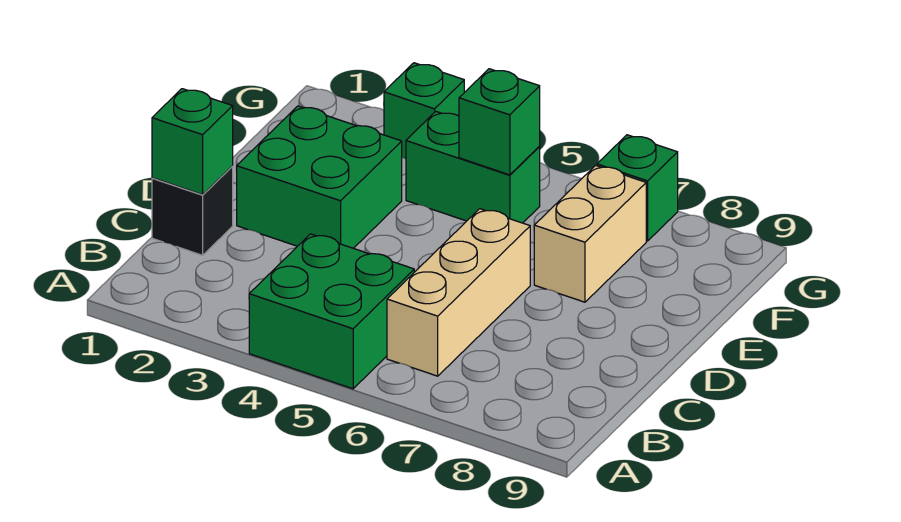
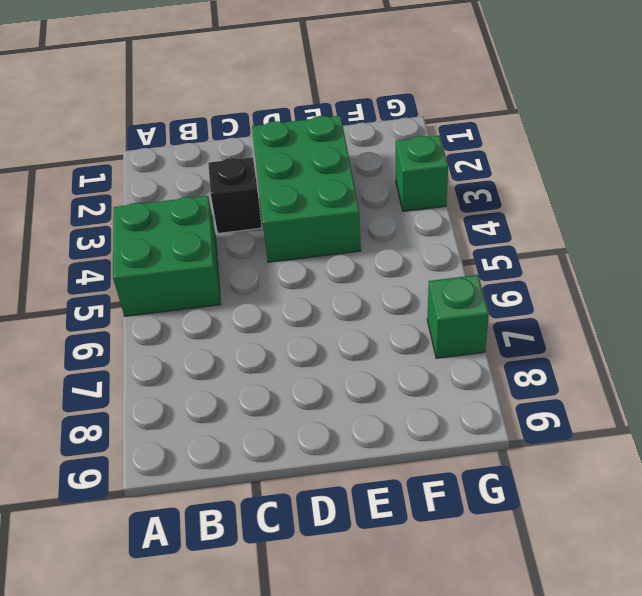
black brick C3 level 1 -> black brick C1 level 1
green brick D2:E4 level 1 -> green brick D2:E3 level 1
none -> tan brick B6:D6 level 1
none -> tan brick E7:F7 level 1

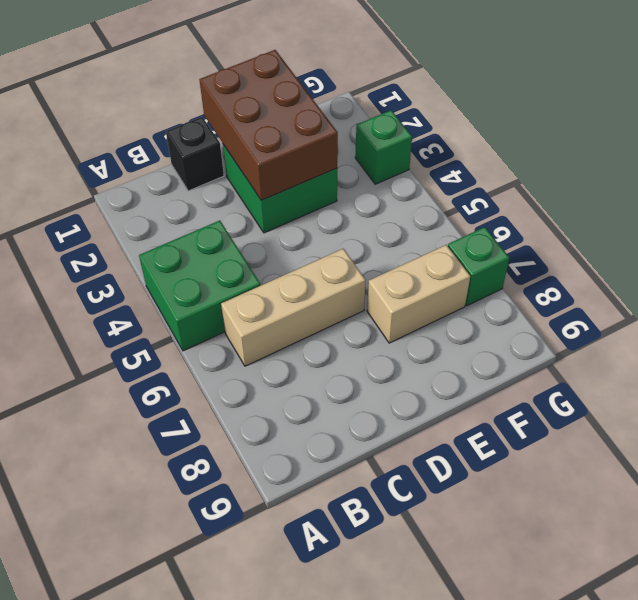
brown brick D1:E3 level 2 -> none
none -> green brick F4:F5 level 1
none -> green brick C1 level 2

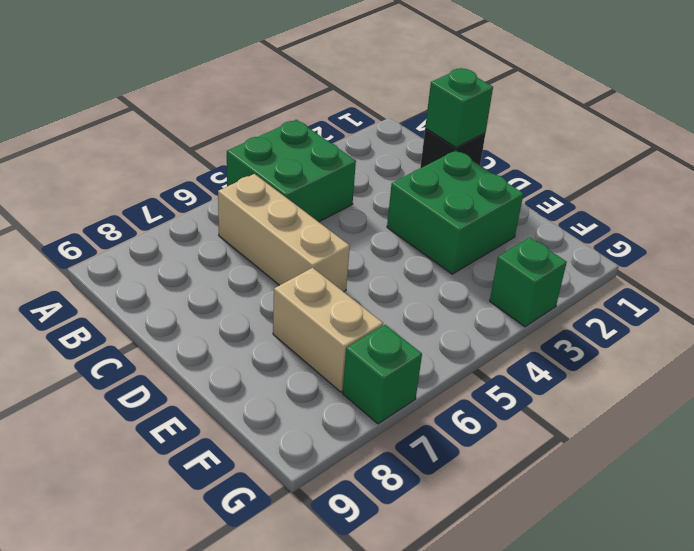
none -> green brick F4:F5 level 1
none -> green brick F5 level 2

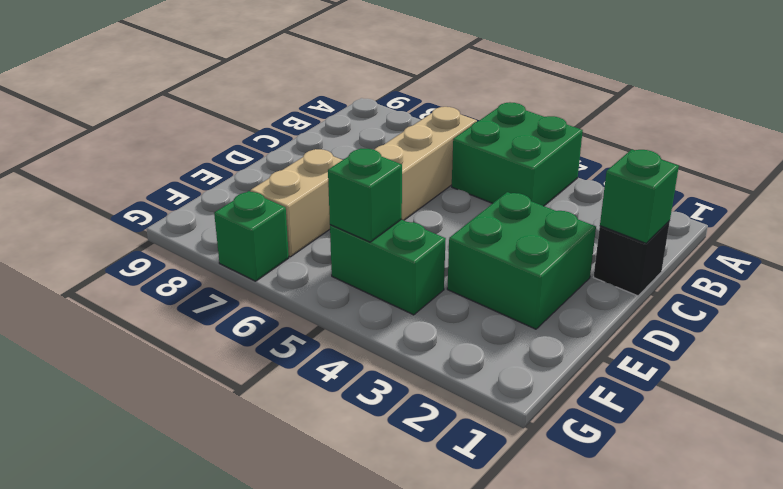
none -> green brick G3 level 1

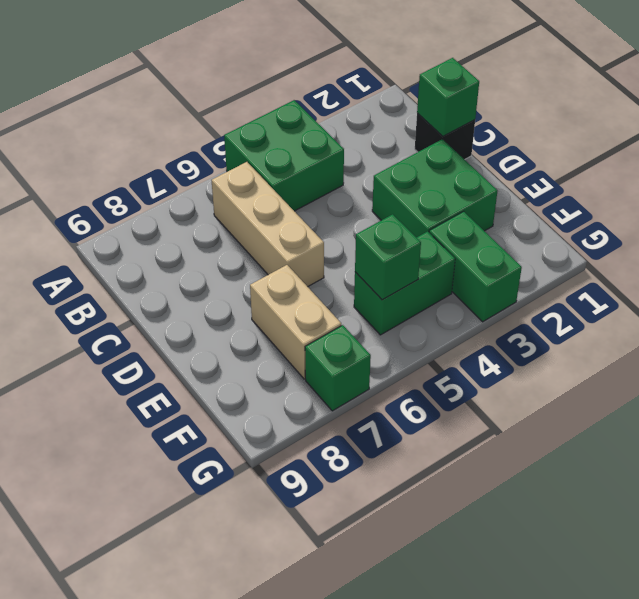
green brick F3:G3 level 1 -> green brick G3 level 1

